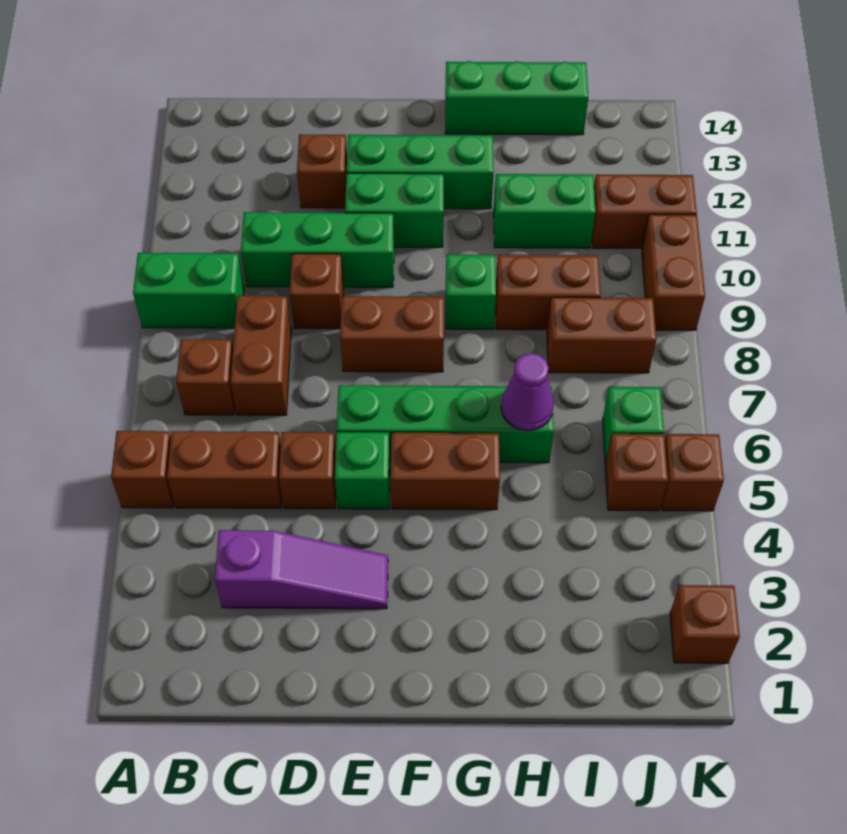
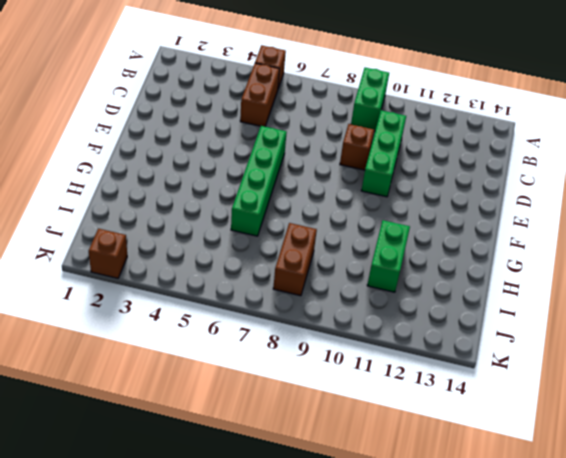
none -> brown brick B7 level 1
none -> purple slope C3:E3 level 1 top C
none -> brown brick C7:C8 level 1

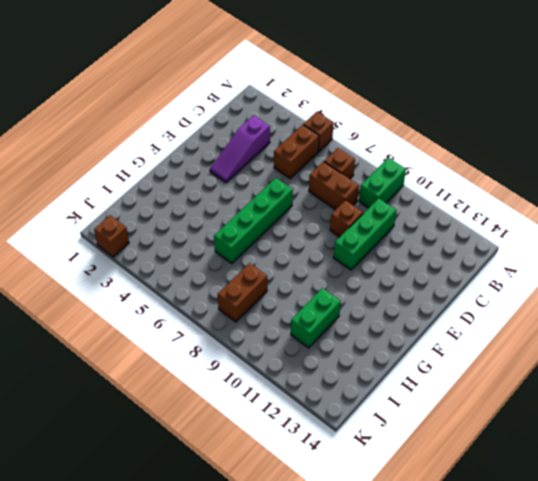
none -> brown brick D5 level 1
none -> brown brick D12 level 1
none -> green brick E5 level 1

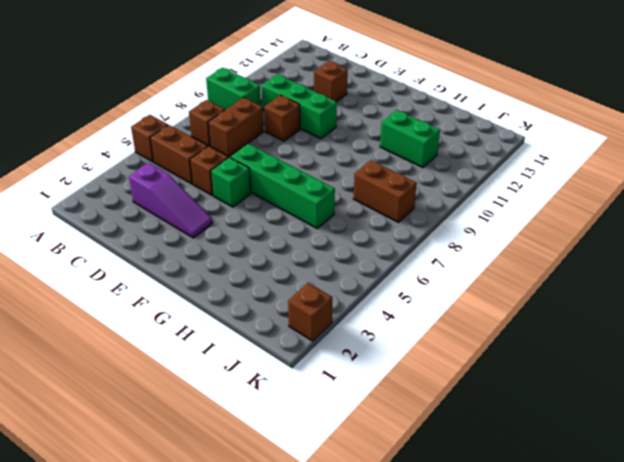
none -> brown brick E8:F8 level 1
none -> green brick E11:F11 level 1
none -> green brick E12:G12 level 1

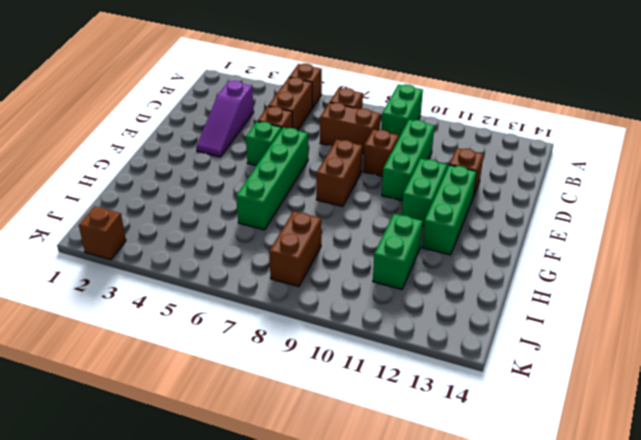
none -> brown brick F5:G5 level 1
none -> green brick G9 level 1
none -> green brick G14:I14 level 1

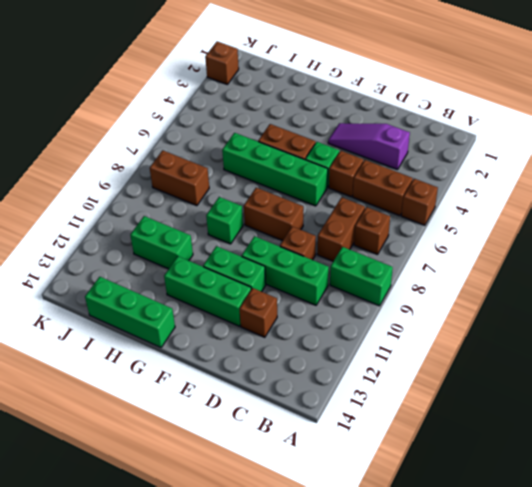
none -> brown brick H9:I9 level 1
none -> brown brick J5 level 1
none -> green brick J6 level 1

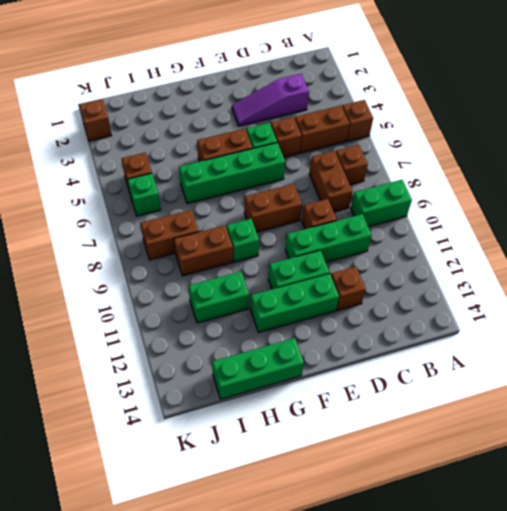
none -> brown brick J11:K11 level 1
none -> brown brick K5 level 1
none -> brown brick K9:K10 level 1

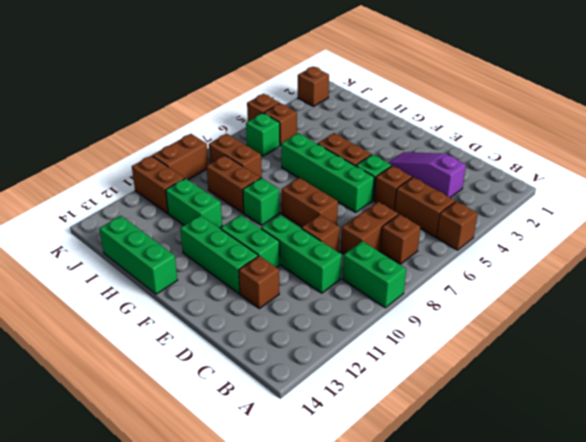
none -> purple cone H6 level 2

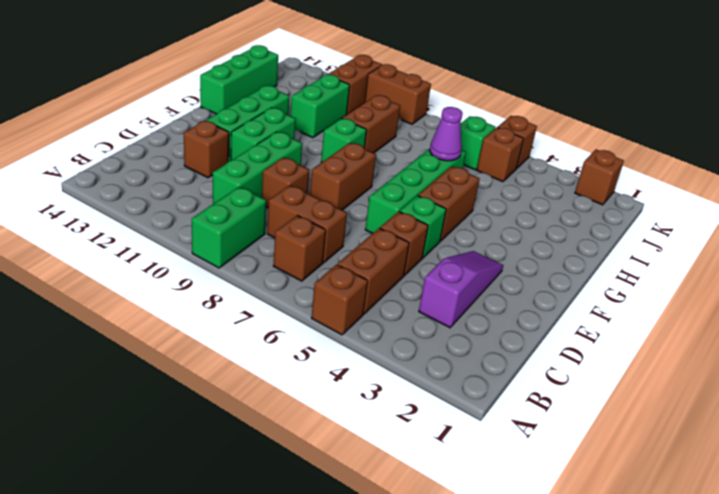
none -> brown brick I8:J8 level 1

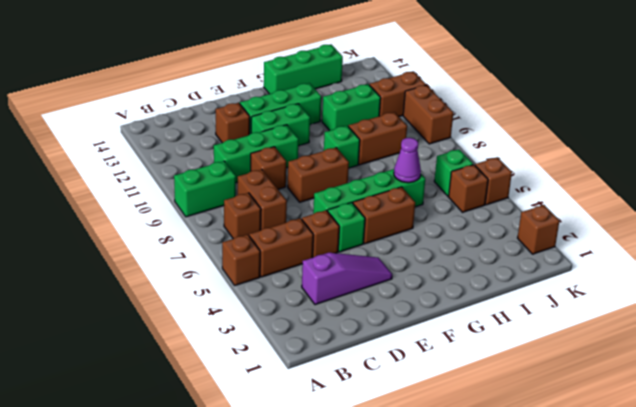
none -> brown brick I8:J8 level 1

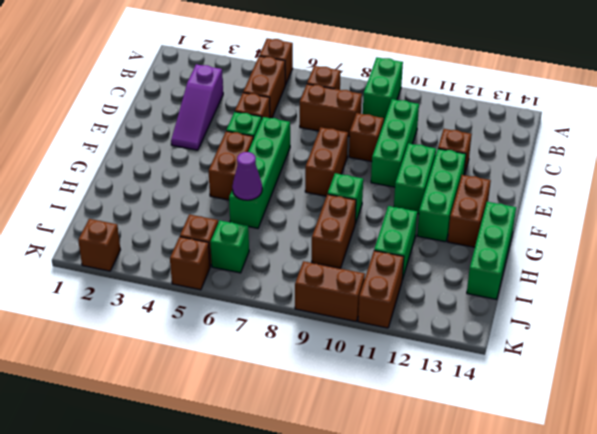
brown brick F13:G13 level 1 -> brown brick I8:J8 level 1

